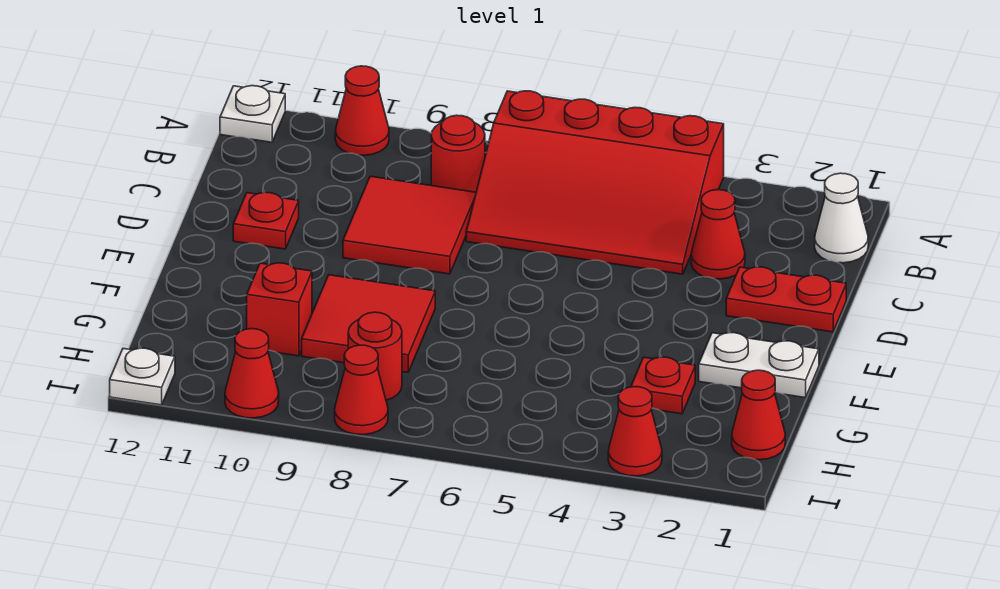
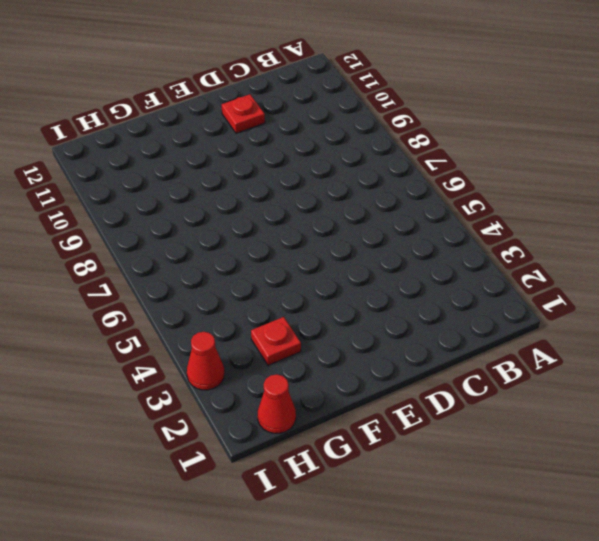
none -> red slope A4:C7 level 1 top A
none -> red cone A10 level 1
none -> white plate A12 level 1

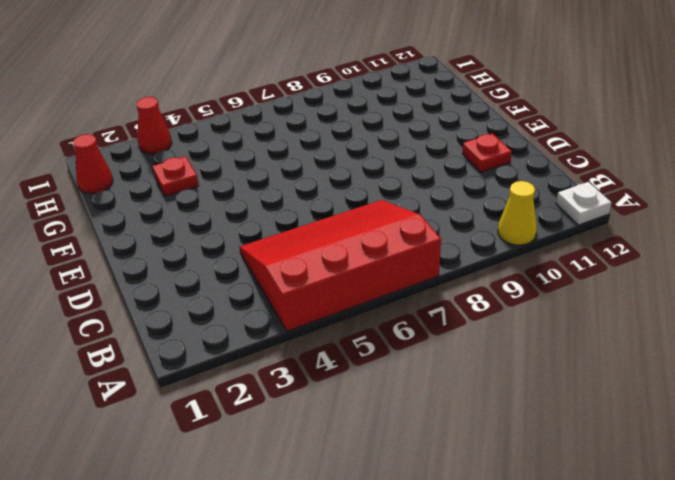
yellow cone A10 level 1 -> red cone A10 level 1
none -> white cone B1 level 1
none -> red round brick B8 level 1
none -> red cone C3 level 1

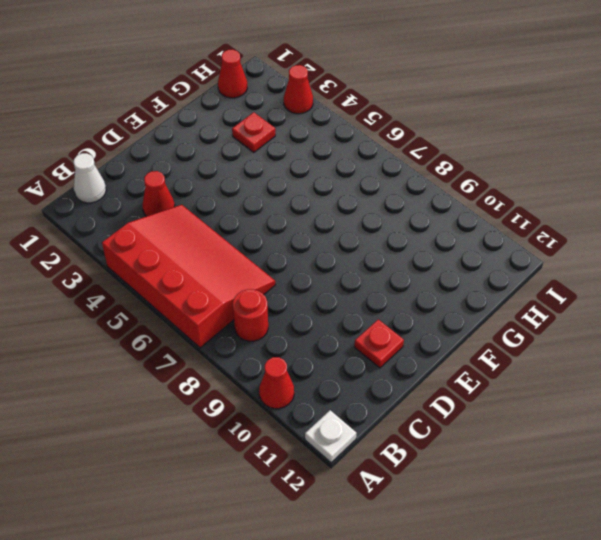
none -> red tile C8:D9 level 1
none -> red plate D1:D2 level 1
none -> white plate F1:F2 level 1

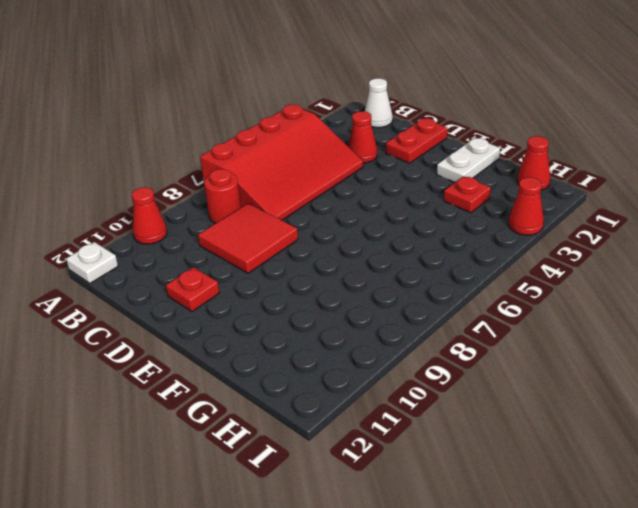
none -> red tile F8:G9 level 1
none -> red brick G10 level 1
none -> red round brick H8 level 1

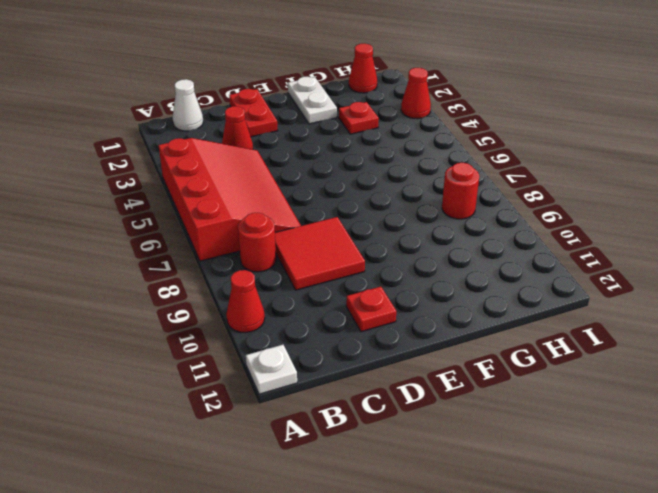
none -> red tile F8:G9 level 1
none -> red brick G10 level 1
none -> red cone I8 level 1

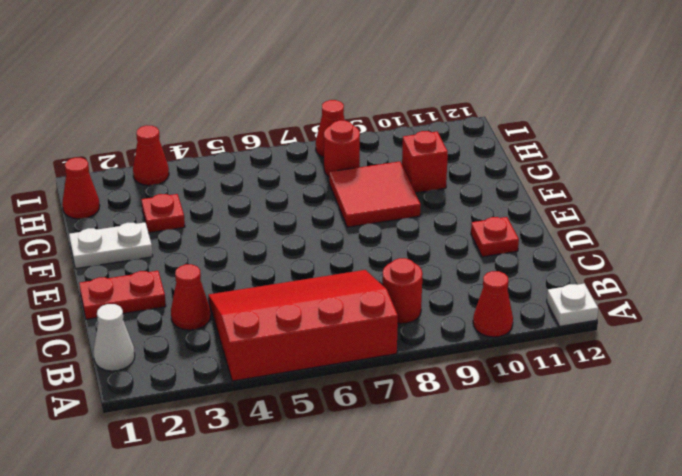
none -> red tile C8:D9 level 1
none -> red cone I10 level 1
none -> white plate I12 level 1

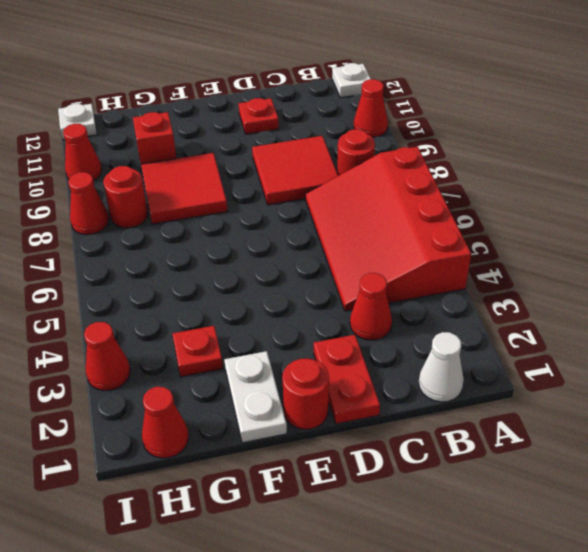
red round brick E1 level 1 -> none

